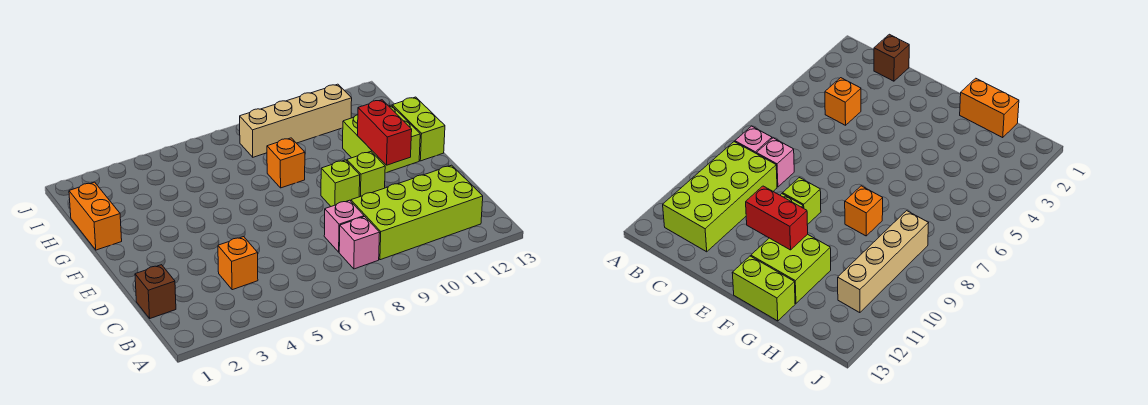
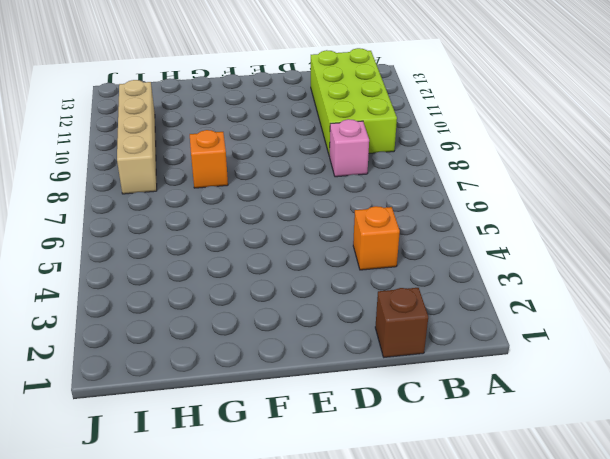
none -> pink brick B8 level 1
none -> lime brick E9 level 1
none -> lime brick E10 level 1

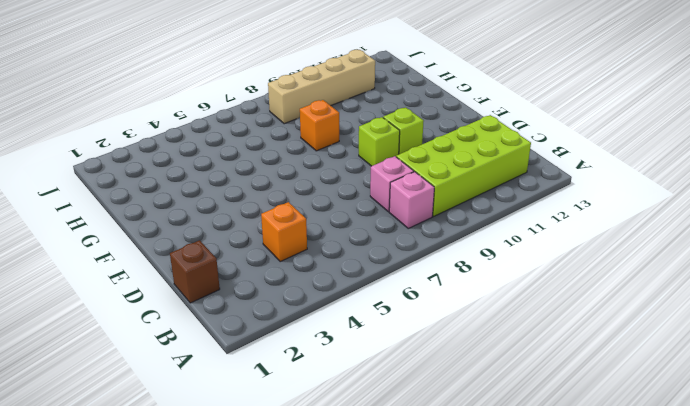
none -> lime brick F11:G12 level 1
none -> lime brick F13:G13 level 1
none -> orange brick G1:H1 level 1

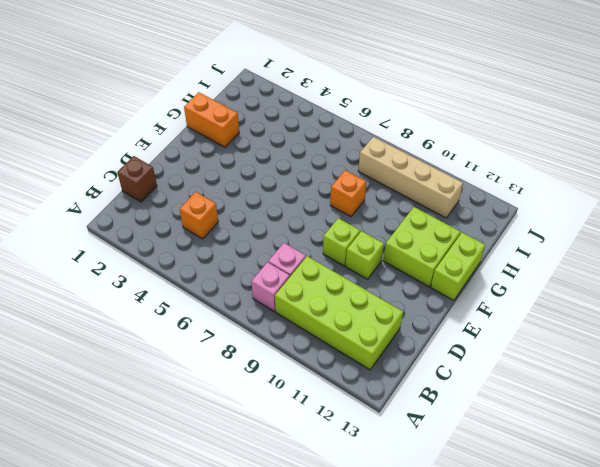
orange brick G1:G2 level 1 -> orange brick G1:H1 level 1
none -> red brick E11:F11 level 2

